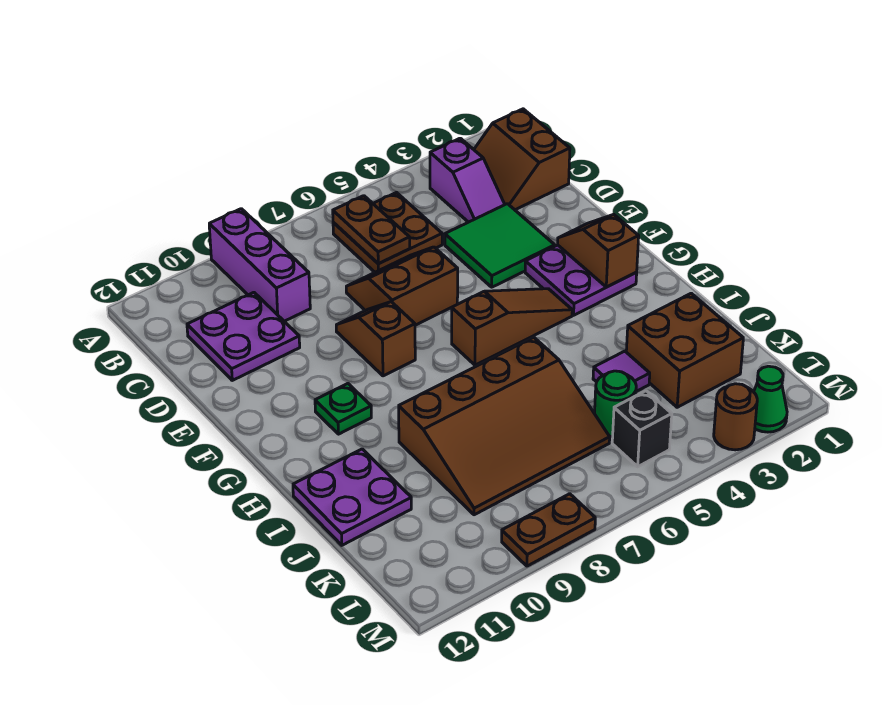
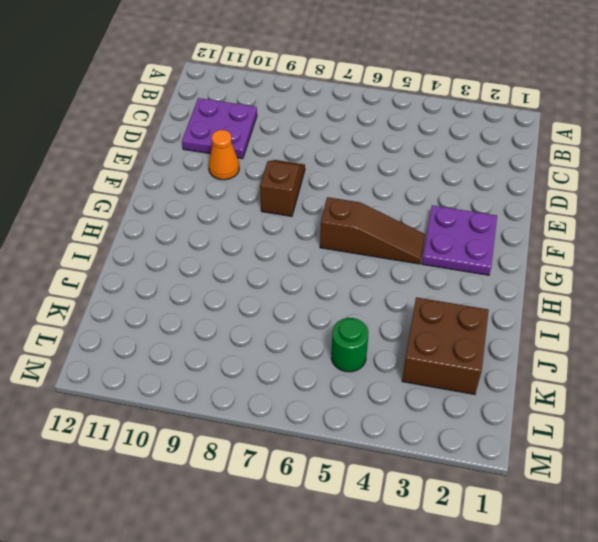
orange cone E10 level 1 -> none
none -> purple brick A9:C9 level 1
none -> brown slope B1:C2 level 1 top 1
none -> purple slope B3:C3 level 1 top B

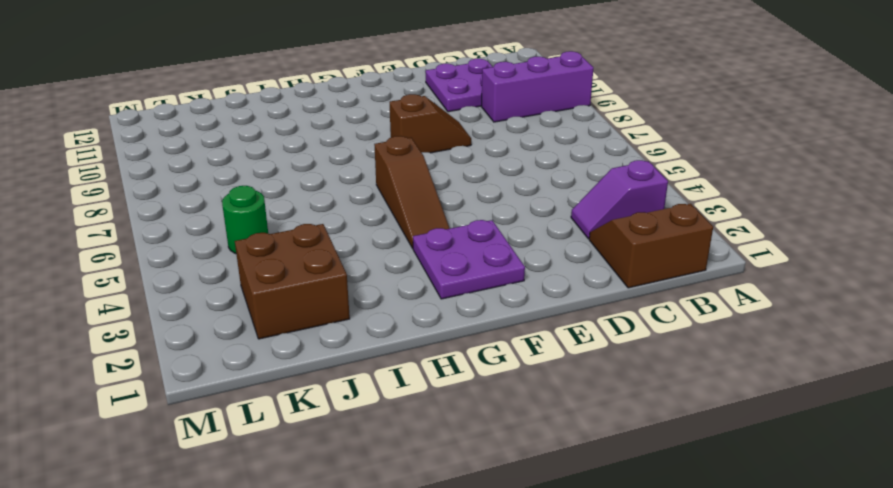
none -> brown plate B5:C6 level 1
none -> green tile D3:E4 level 1
none -> brown slope D6:E7 level 1 top E

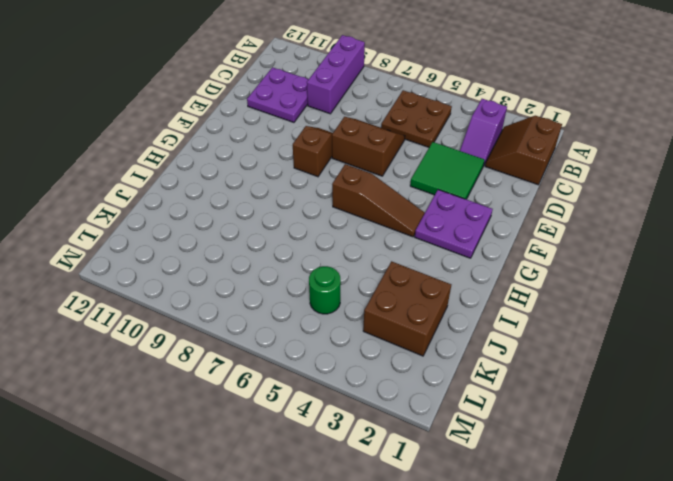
none -> green plate G10 level 1
none -> brown slope I6:K9 level 1 top I
none -> purple plate I11:J12 level 1

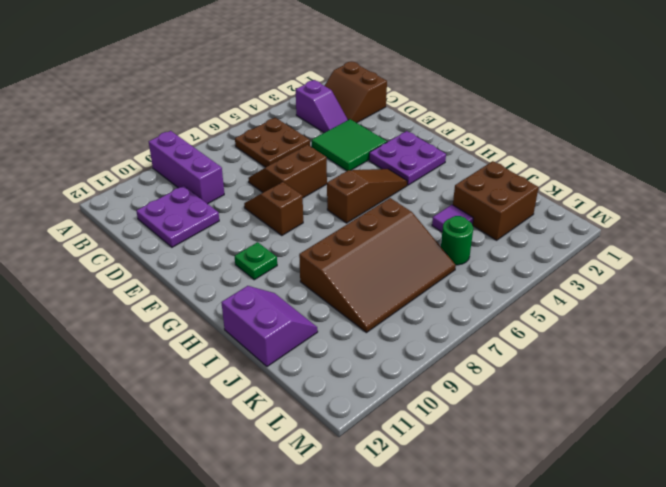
purple slope I11:J12 level 1 top 12 -> purple plate I11:J12 level 1
none -> black brick L5 level 1
none -> green cone M2 level 1
none -> brown round brick M3 level 1

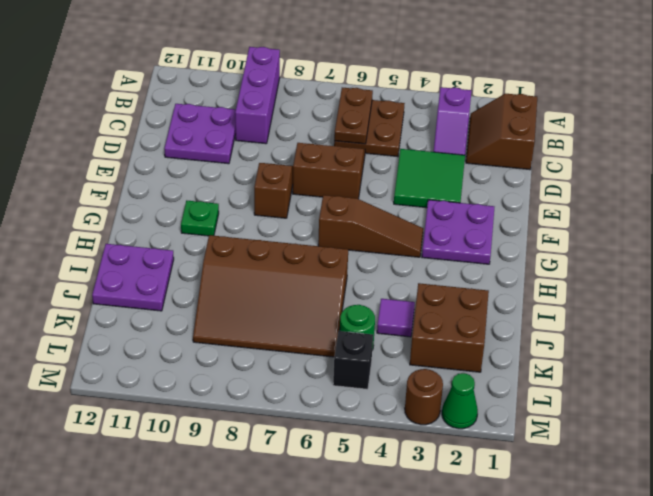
none -> brown plate M8:M9 level 1
none -> brown slope F2:G2 level 2 top G

